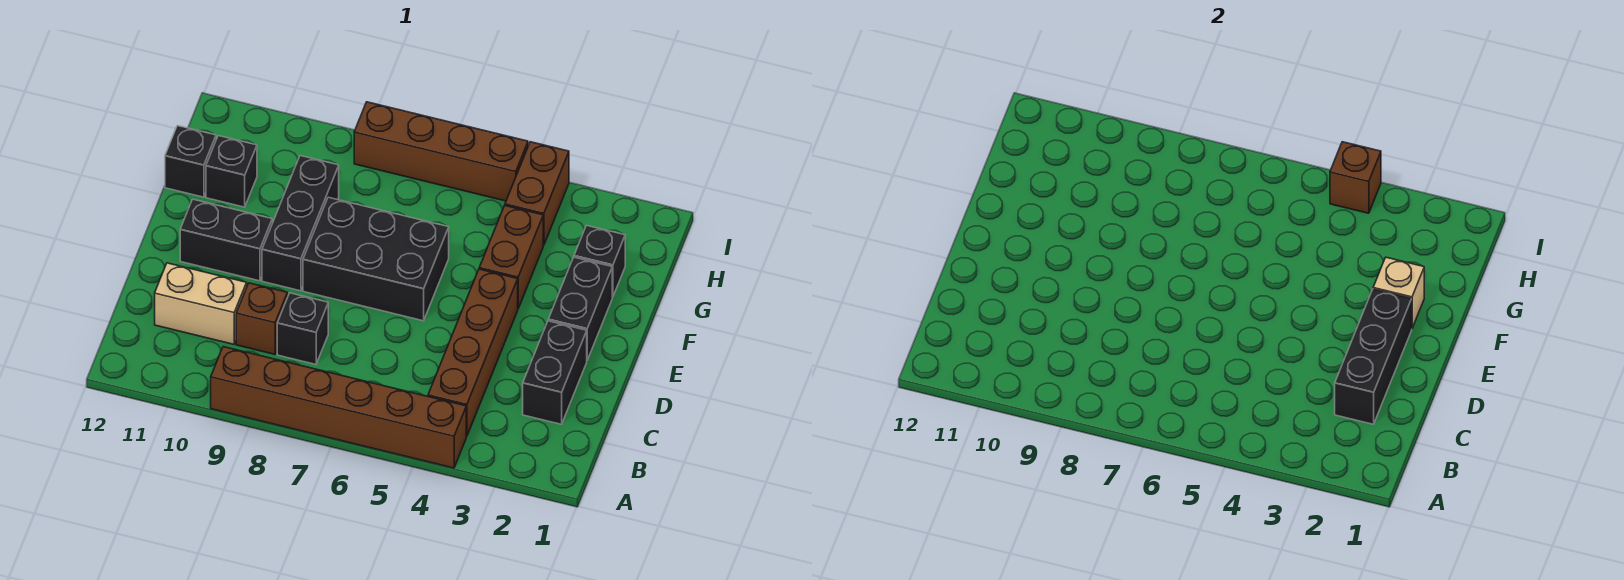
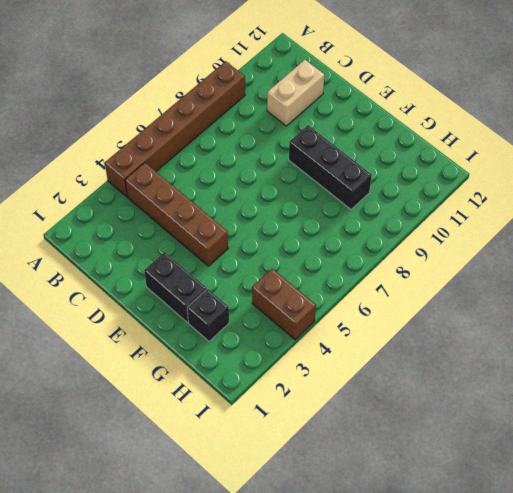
none -> black brick C2:D2 level 1
none -> black brick C8 level 1
none -> brown brick C9 level 1

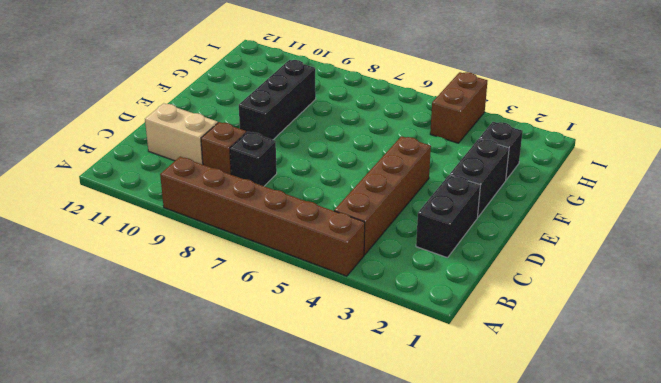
none -> black brick E6:F8 level 1
none -> black brick E10:E11 level 1
none -> brown brick F4:G4 level 1

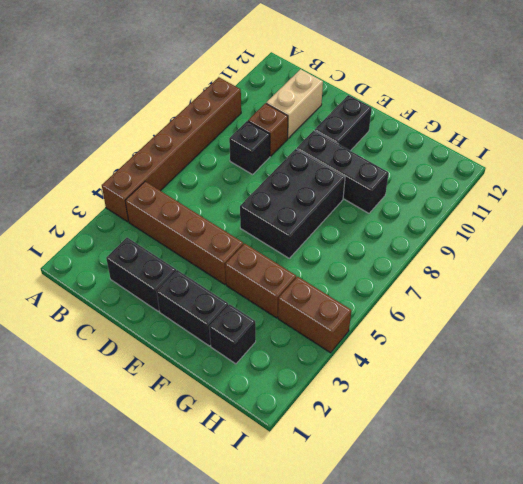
none -> black brick G11 level 1
none -> black brick G12 level 1
none -> brown brick I5:I8 level 1

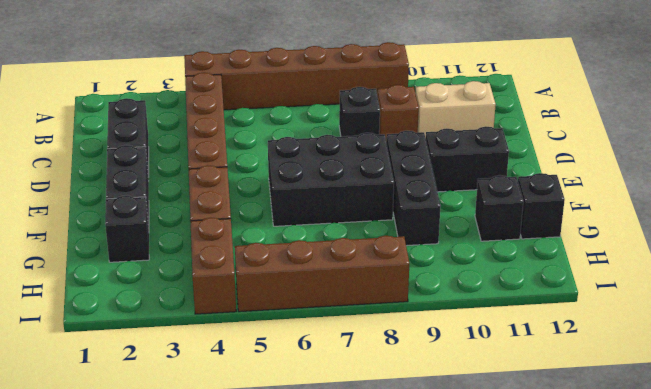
none -> black brick C2:E2 level 2
none -> tan brick F2 level 2
none -> brown brick I4 level 2

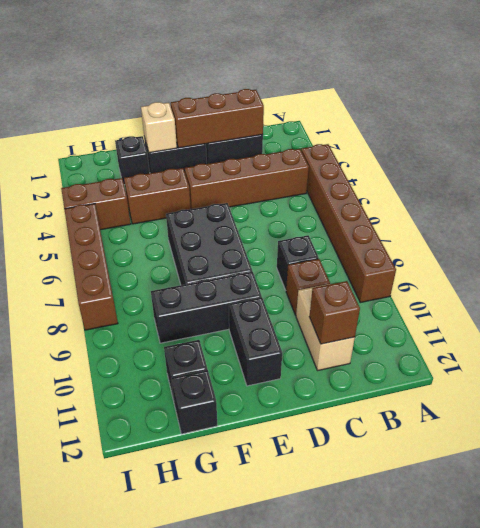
brown brick C2:E2 level 2 -> black brick C2:E2 level 2
brown brick C11 level 2 -> brown brick I4 level 2

